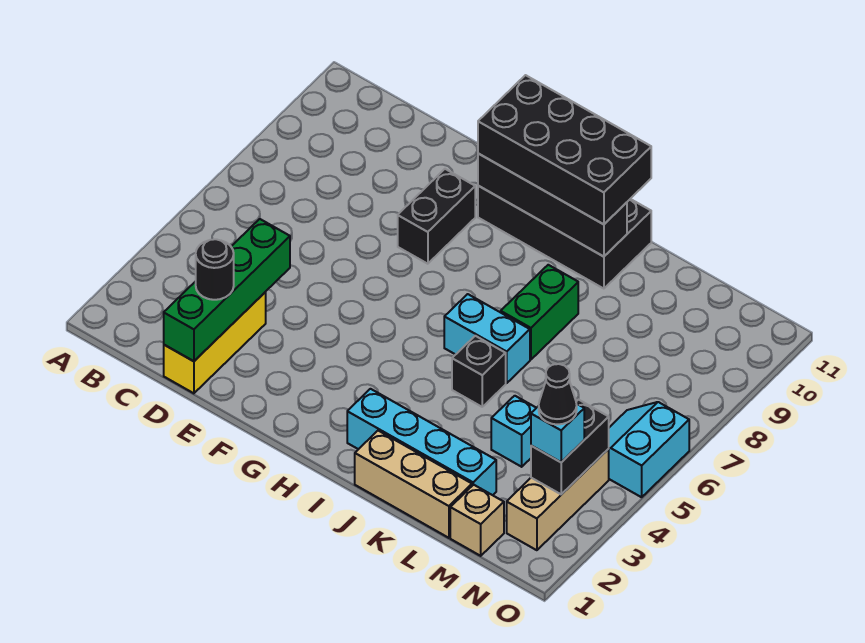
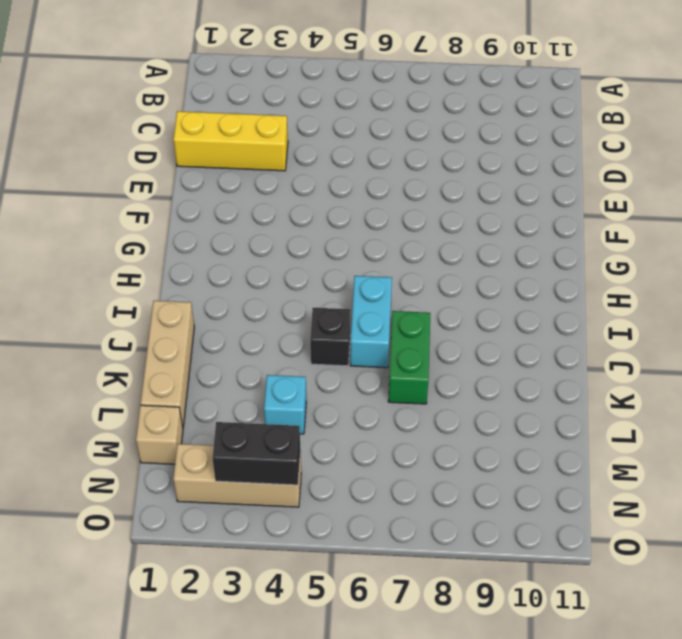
green brick J7:K7 level 1 -> green brick J7:J8 level 1
none -> black brick F8:F9 level 1
none -> black brick G10:J11 level 1
none -> cyan brick I2:L2 level 1

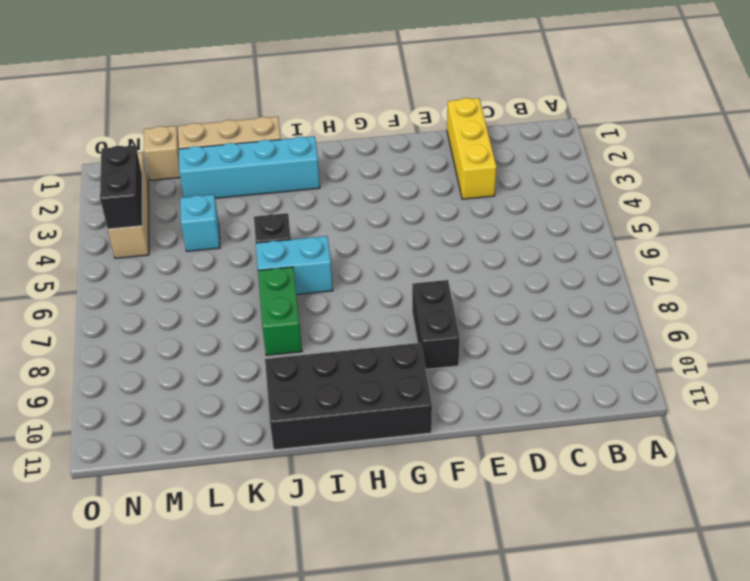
none -> cyan slope N5:O6 level 1 top O
none -> green brick D1:D4 level 2
none -> black brick G10:J10 level 2

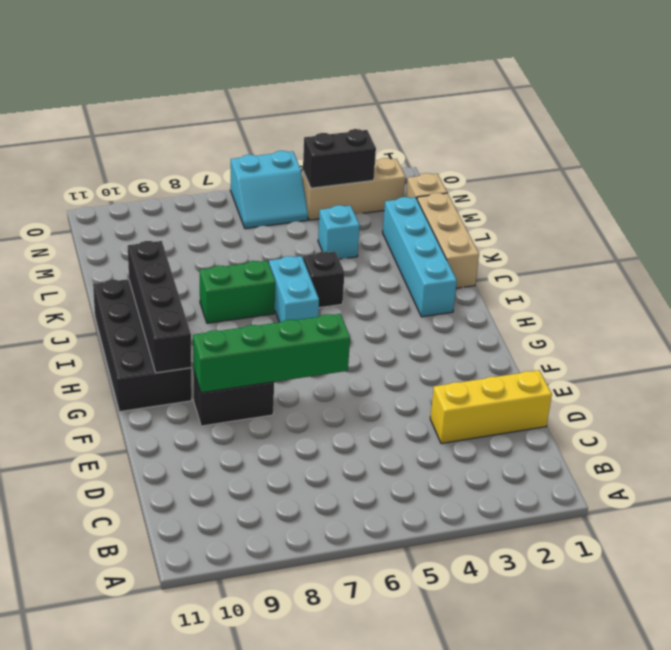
green brick F6:F9 level 2 -> green brick D1:D4 level 2
none -> black round brick D2 level 3
none -> black brick G10:J11 level 3
none -> cyan brick N3 level 3

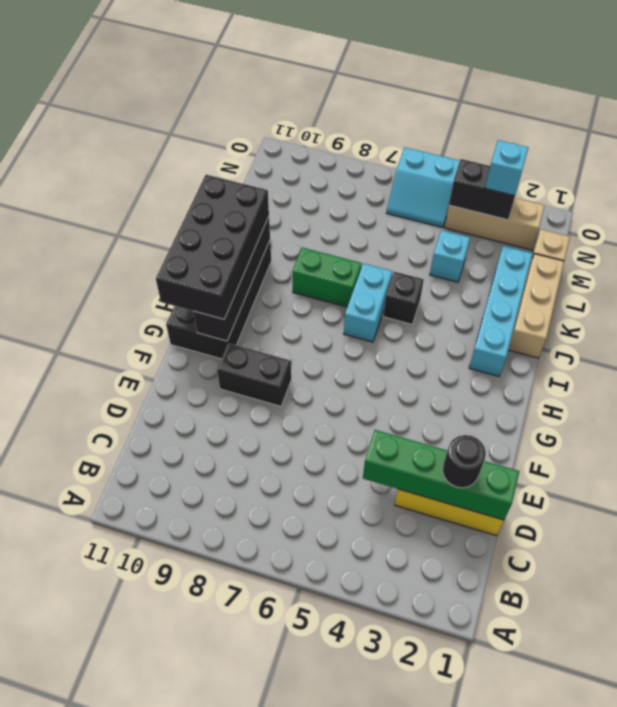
none -> black cone N3 level 4

